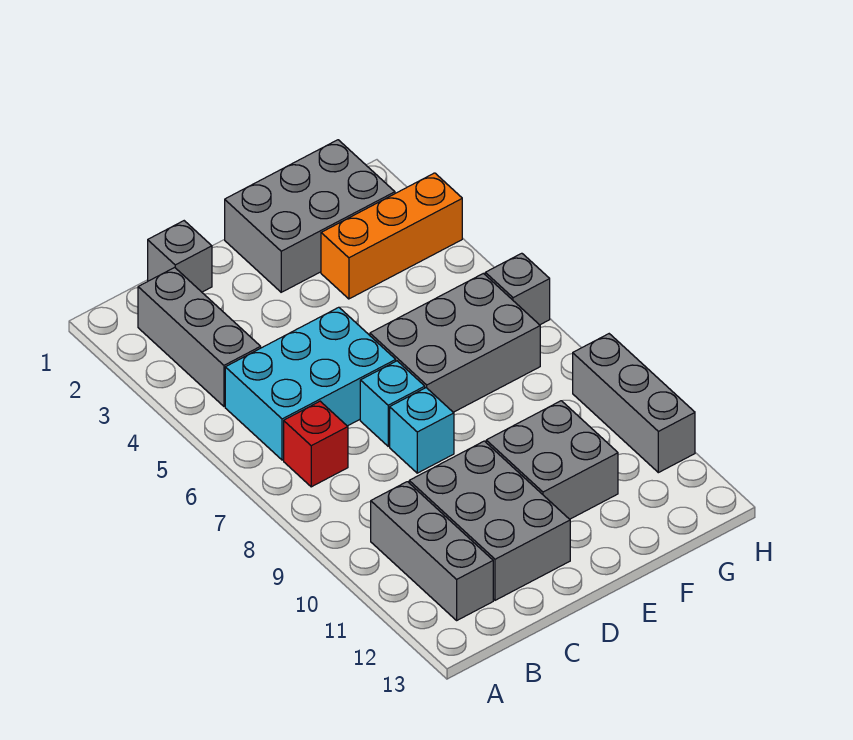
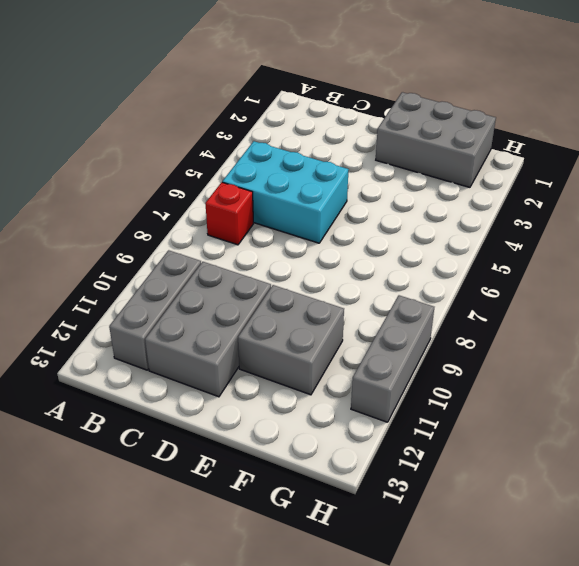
none -> grey brick B2:B4 level 1
none -> grey brick C1 level 1
none -> cyan brick D7 level 1

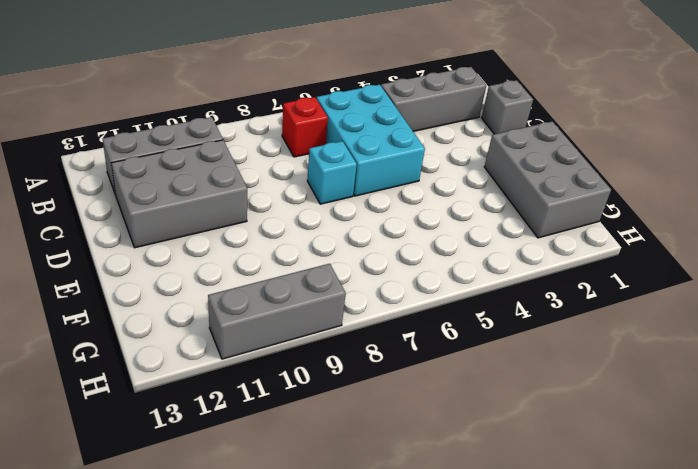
none -> cyan brick D8 level 1
none -> grey brick E6:G7 level 1
none -> grey brick E10:F11 level 1

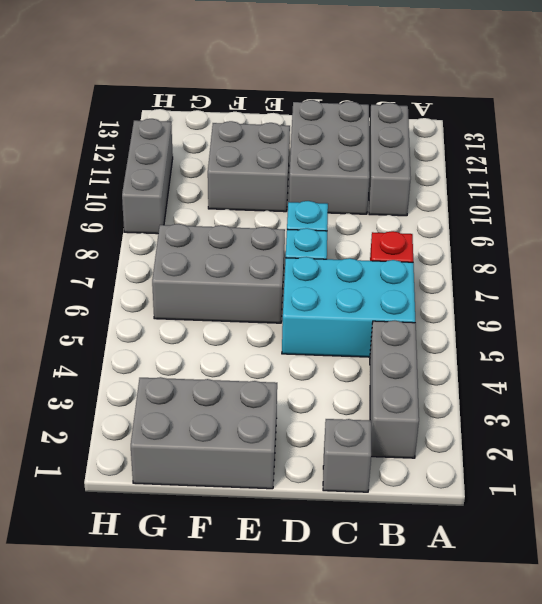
none -> orange brick F3:H3 level 1
none -> grey brick H6 level 1

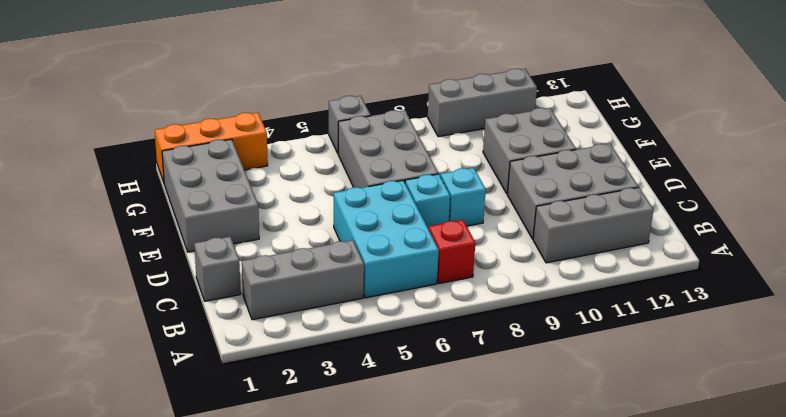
orange brick H1:H3 level 1 -> orange brick F3:H3 level 1

